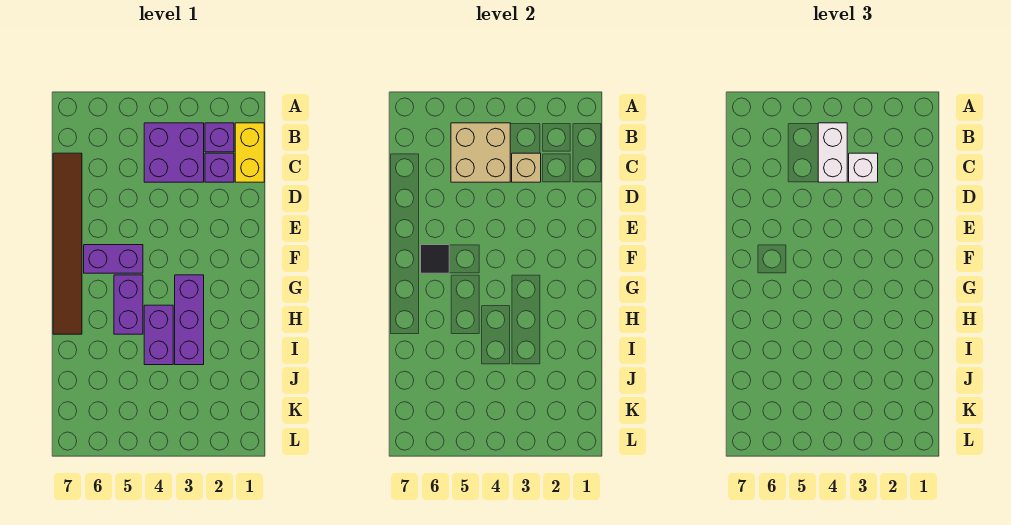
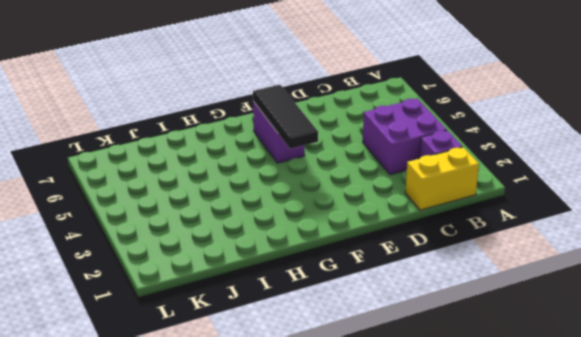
black tile F4:F6 level 2 -> black tile F6 level 2
none -> purple brick C2 level 1
none -> brown tile C7:H7 level 1
none -> purple brick G3:I3 level 1

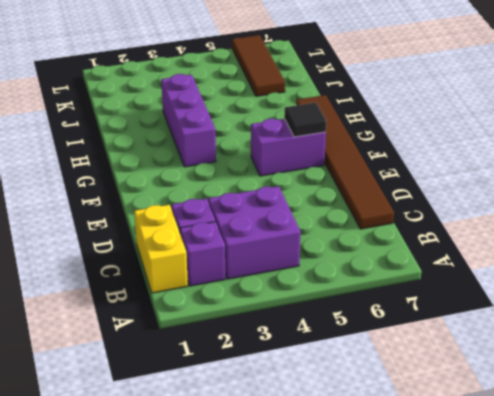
brown tile J6:L6 level 1 -> none
none -> purple brick G5:H5 level 1
none -> purple brick H4:I4 level 1
none -> tan brick B4:C5 level 2

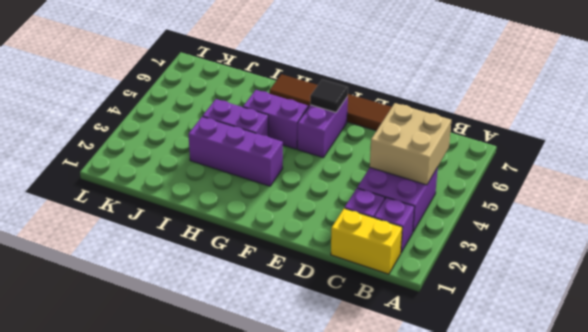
none -> tan brick C3 level 2
none -> white brick B4:C4 level 3
none -> white brick C3 level 3

